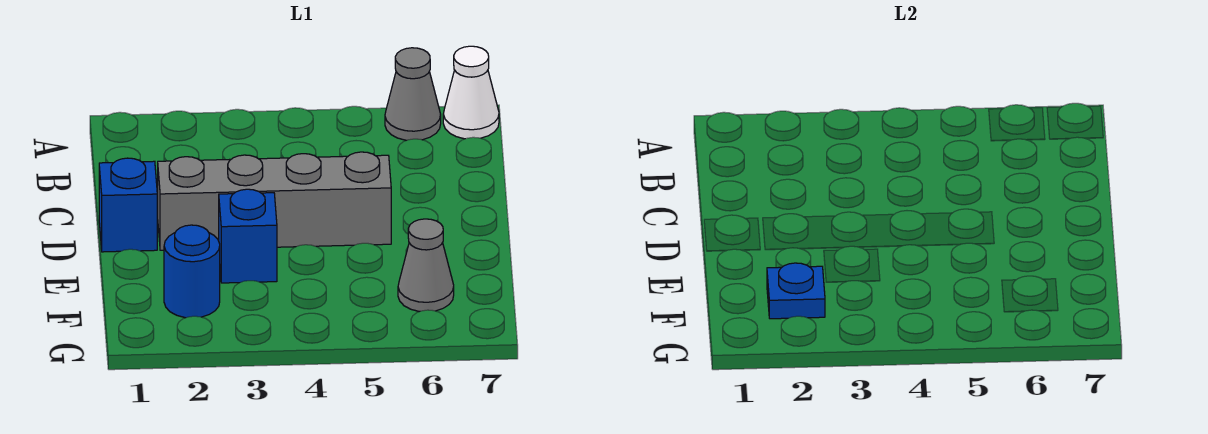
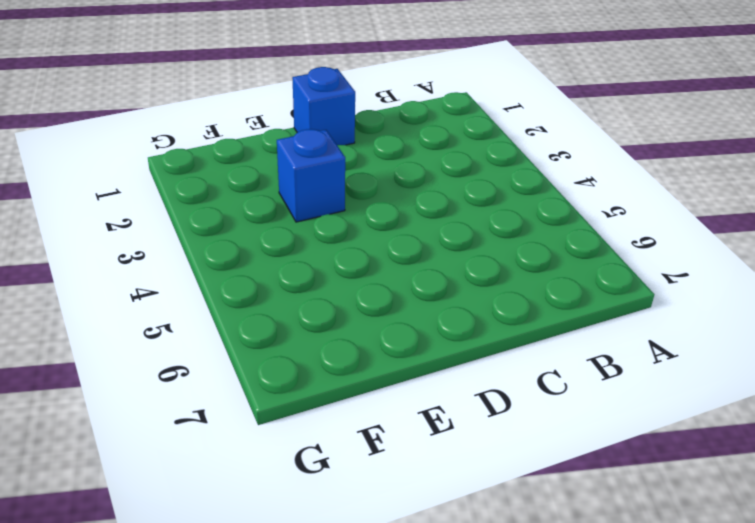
none -> grey cone A6 level 1
none -> white cone A7 level 1

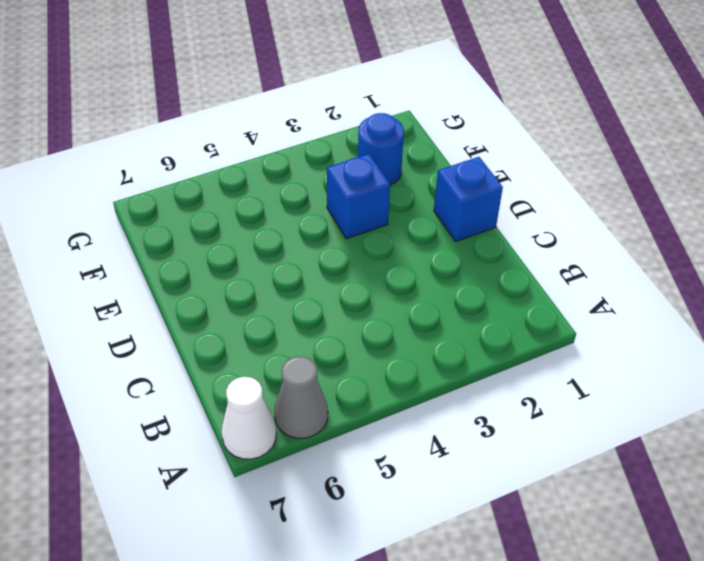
none -> grey brick D2:D5 level 1
none -> grey cone F6 level 1

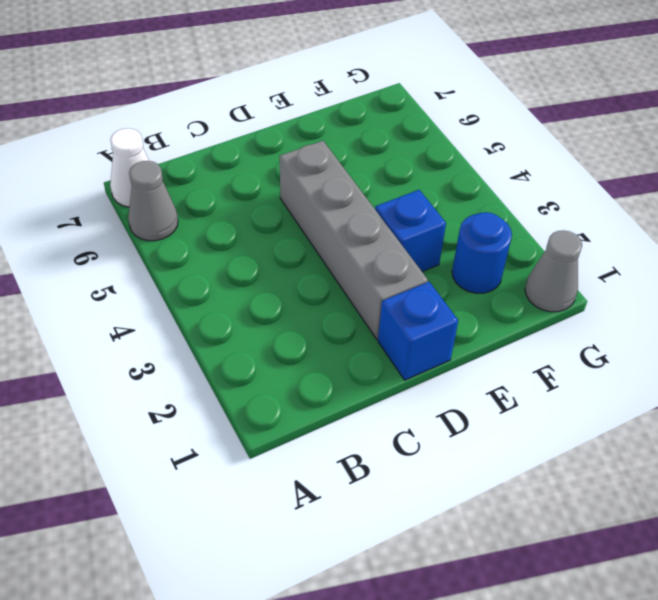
grey cone G1 level 1 -> grey cone F6 level 1
none -> blue plate F2 level 2

